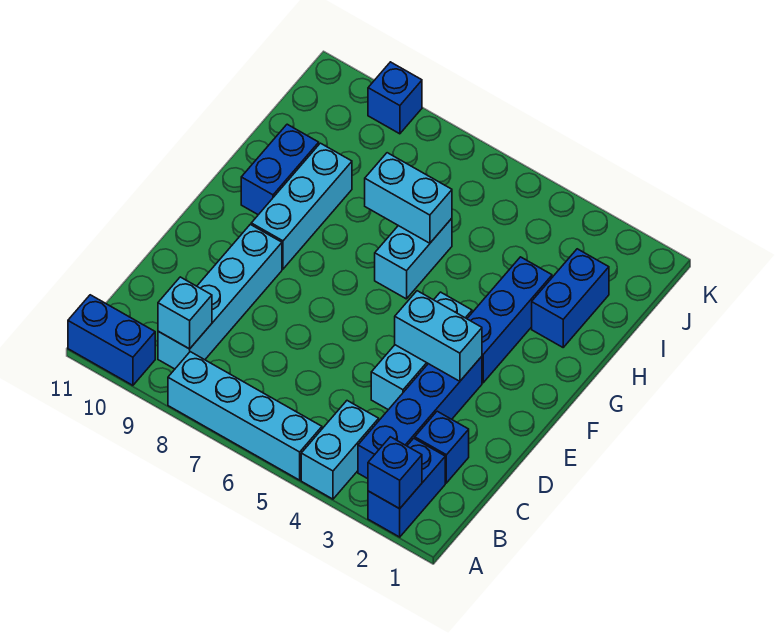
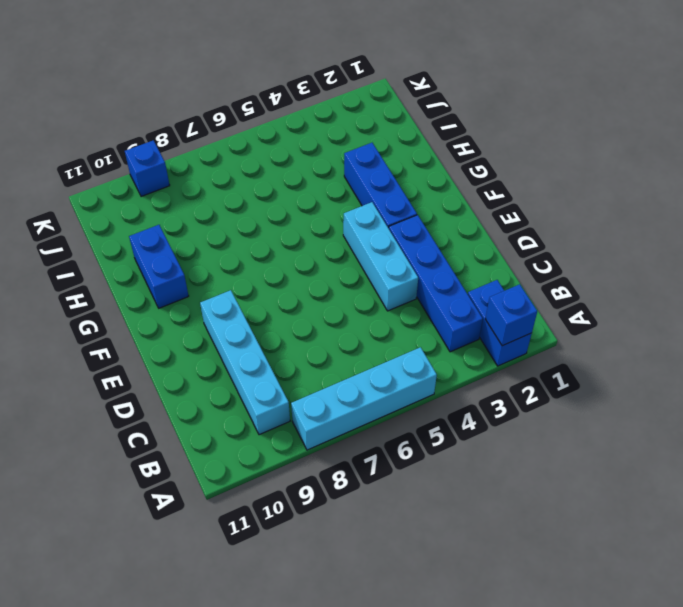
none -> cyan brick A4:B4 level 1
none -> blue brick A10:A11 level 1
none -> blue brick C2 level 1

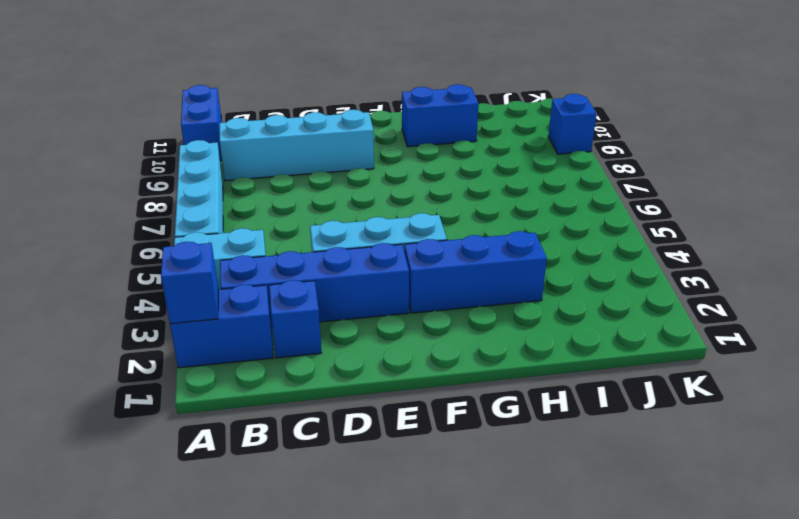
none -> cyan brick F9:H9 level 1
none -> cyan brick G6:H6 level 1
none -> blue brick H2:I2 level 1

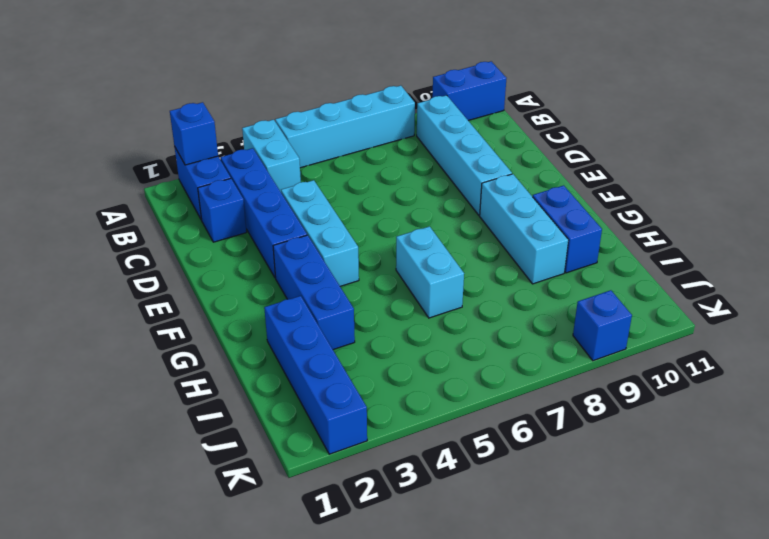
blue brick H2:K2 level 1 -> blue brick H2:I2 level 1
none -> cyan brick B9 level 2
none -> cyan brick E3:E4 level 2
none -> cyan brick H6:H7 level 2

